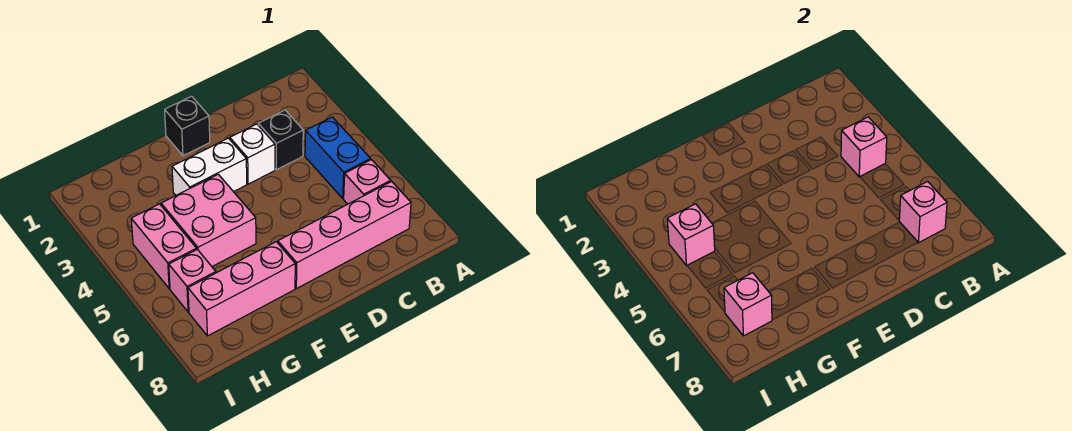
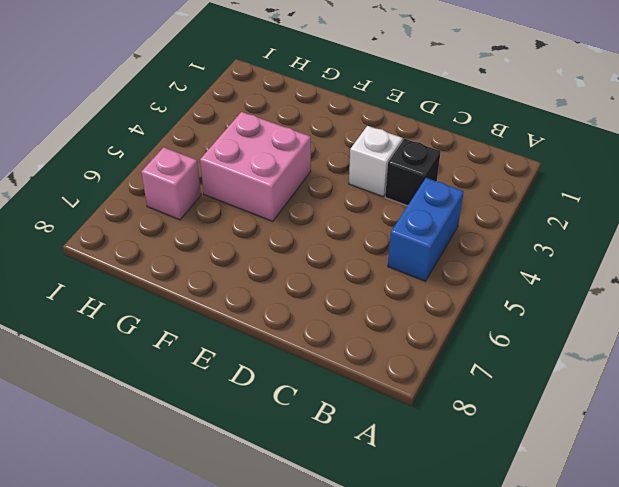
none -> pink brick B6 level 1
none -> pink brick B7:E7 level 1
none -> black brick E1 level 1

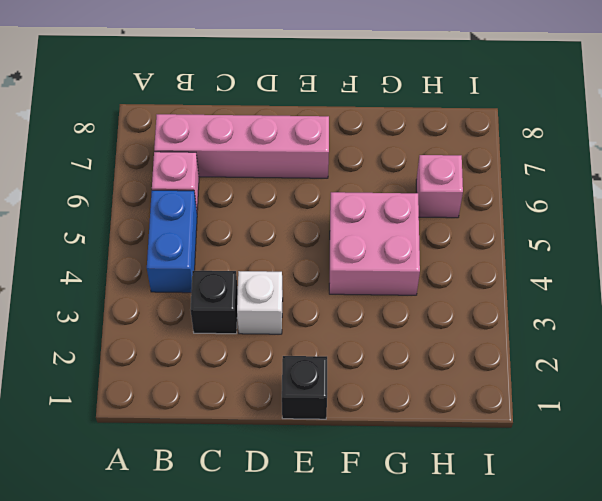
none -> white brick E3:F3 level 1
none -> pink brick F7:H7 level 1
none -> pink brick H4:H5 level 1

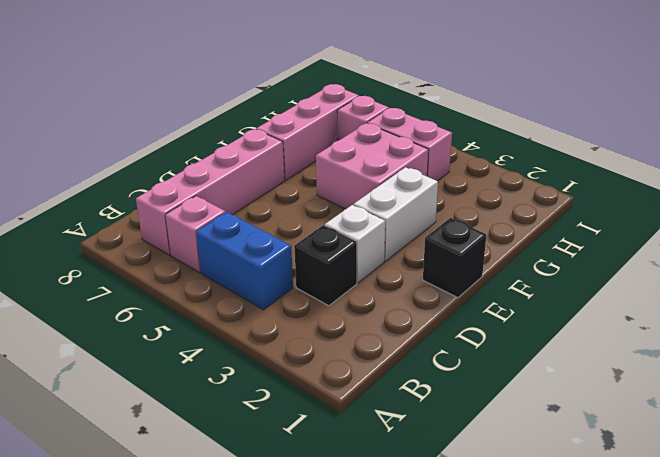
none -> pink brick B4 level 2
none -> pink brick B7 level 2
none -> pink brick H4 level 2

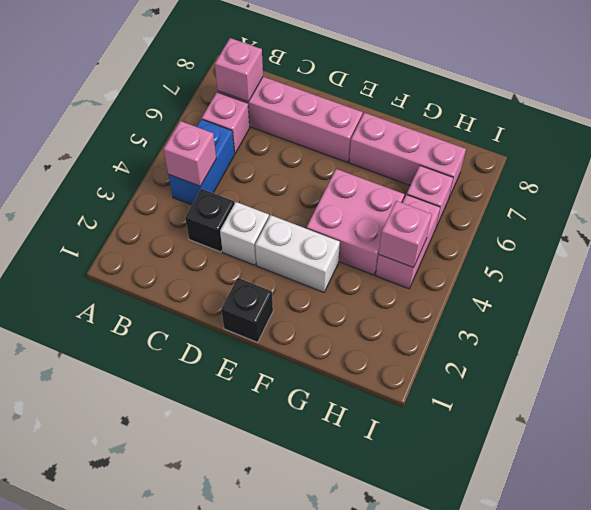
none -> pink brick H7 level 2

